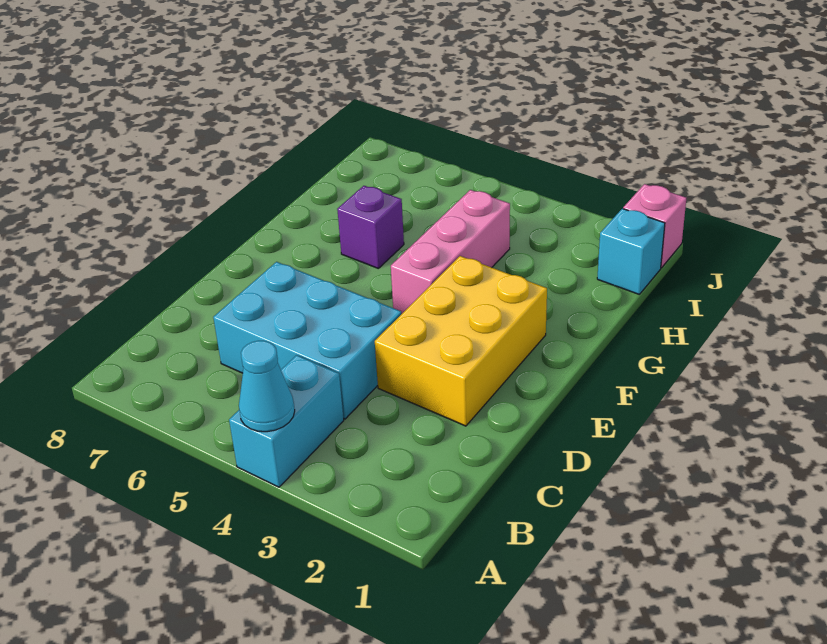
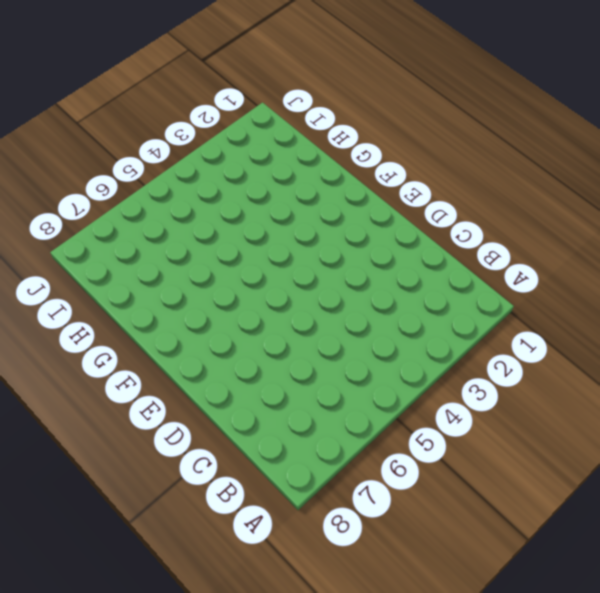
none -> cyan brick A4:B4 level 1
none -> cyan brick C4:D6 level 1

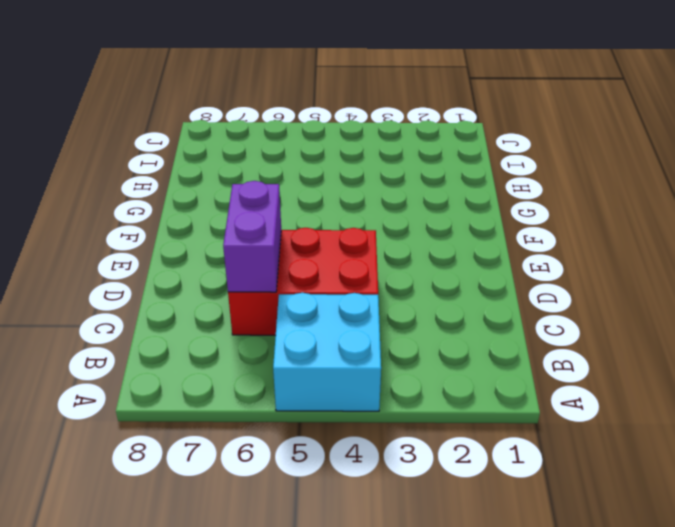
cyan brick A4:B5 level 1 -> cyan brick A4:B4 level 1
red brick C4:D6 level 1 -> cyan brick C4:D6 level 1
purple brick C6:D6 level 2 -> none
none -> yellow brick D2:F3 level 1
none -> pink brick F4:H4 level 1

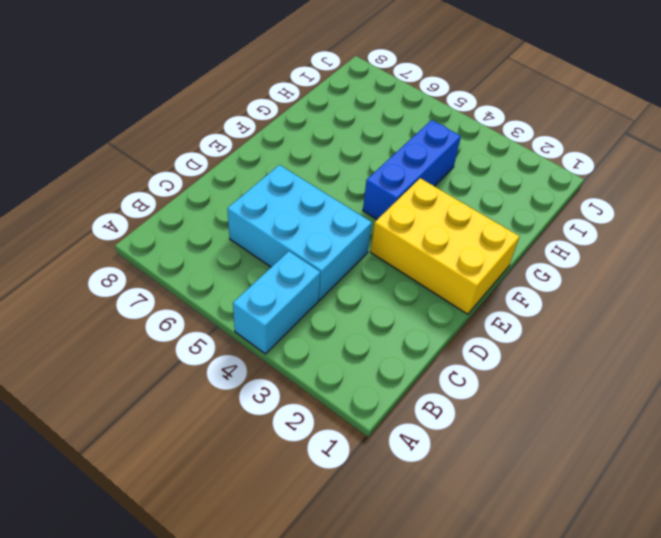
yellow brick E1:F3 level 1 -> yellow brick D2:F3 level 1
blue brick F4:H4 level 1 -> pink brick F4:H4 level 1
none -> purple brick G6 level 1
none -> cyan brick I1 level 1

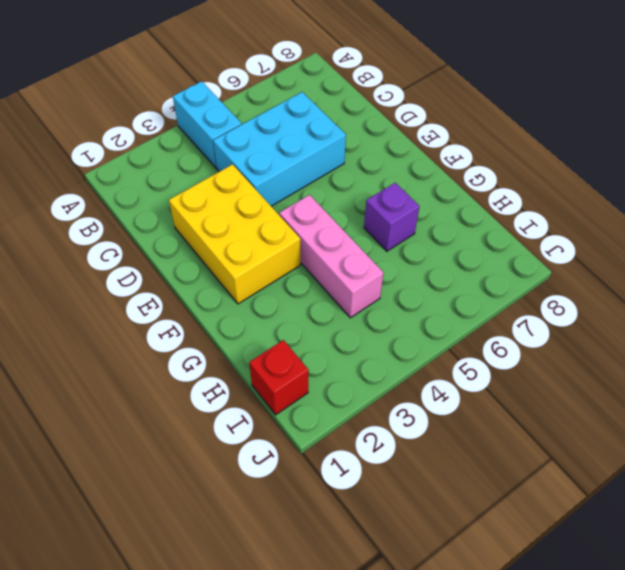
red brick I1 level 1 -> cyan brick I1 level 1
none -> pink brick J1 level 1
none -> cyan cone A4 level 2

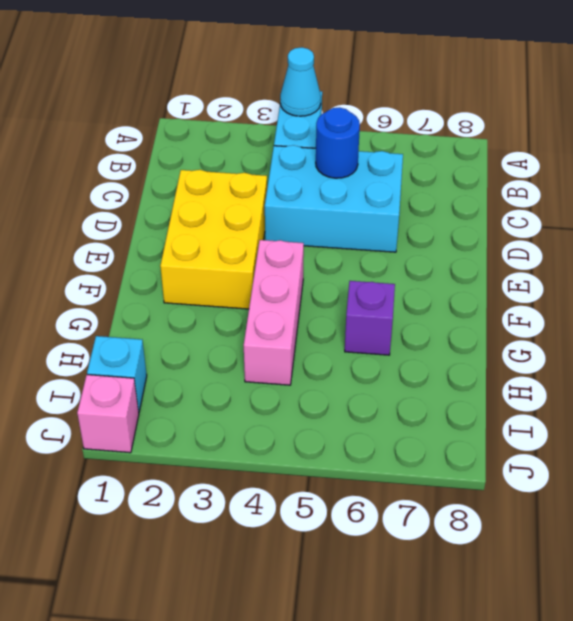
blue round brick C5 level 2 -> none

